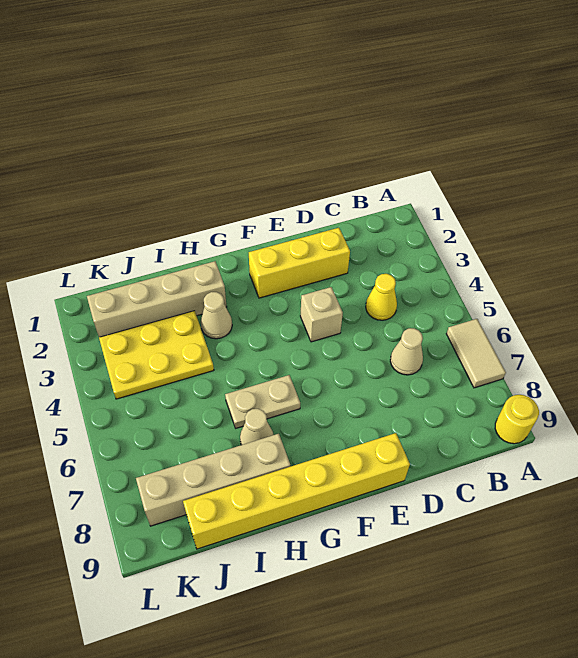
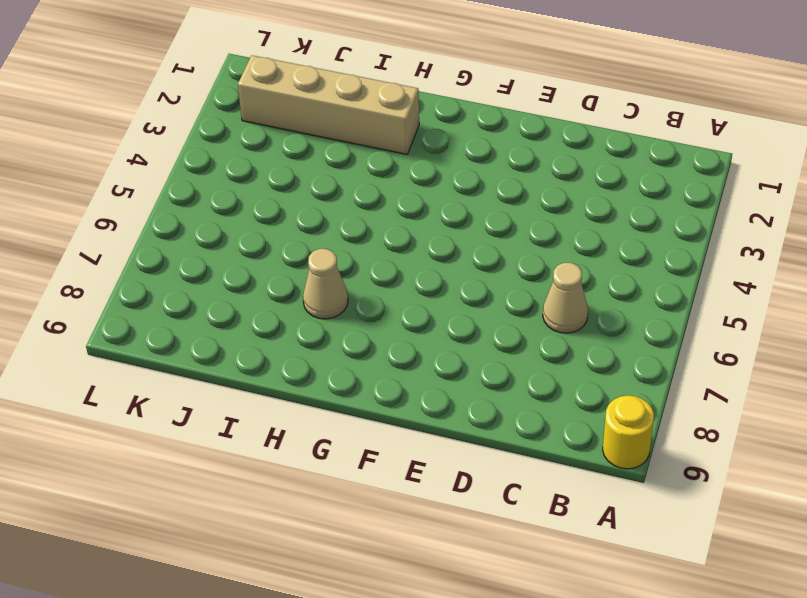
none -> tan tile A6:A7 level 1
none -> yellow cone C4 level 1
none -> yellow brick D2:F2 level 1

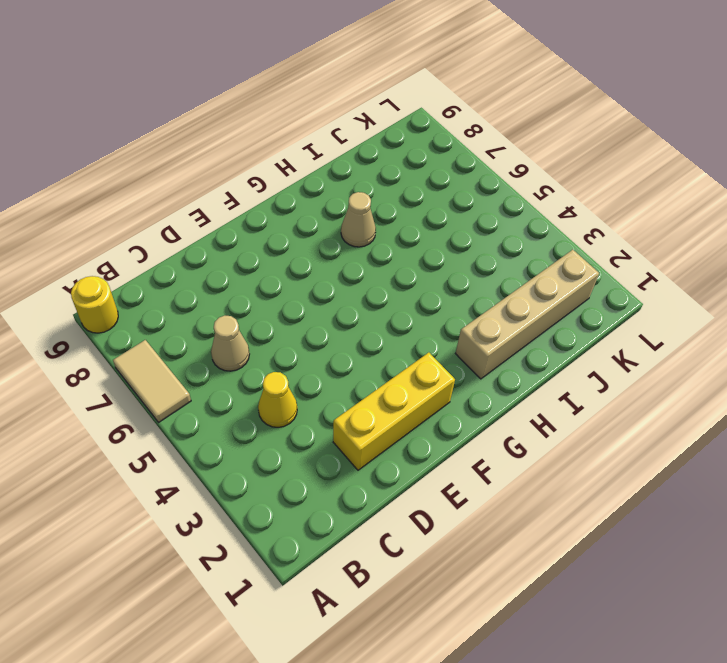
none -> tan brick E4 level 1
none -> yellow brick E9:J9 level 1
none -> tan plate G6:H6 level 1

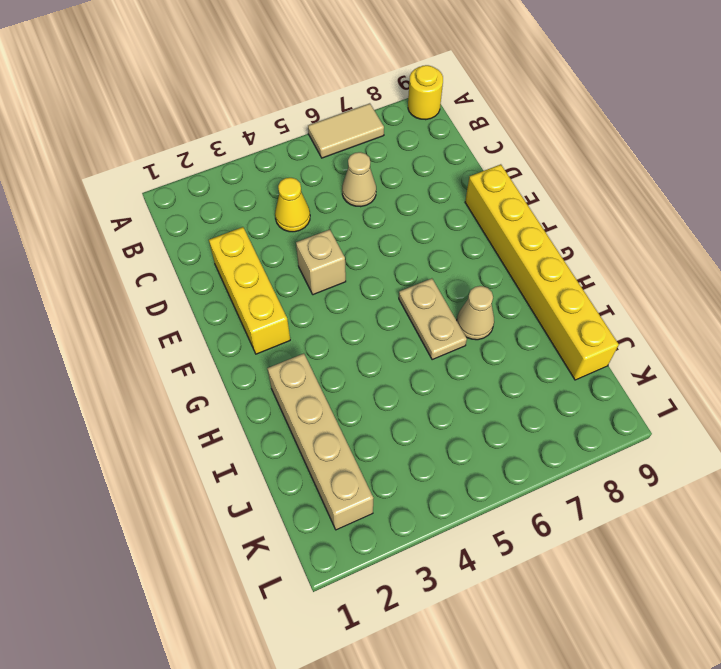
none -> tan cone H3 level 1
none -> tan brick H8:K8 level 1
none -> yellow plate I3:K4 level 1

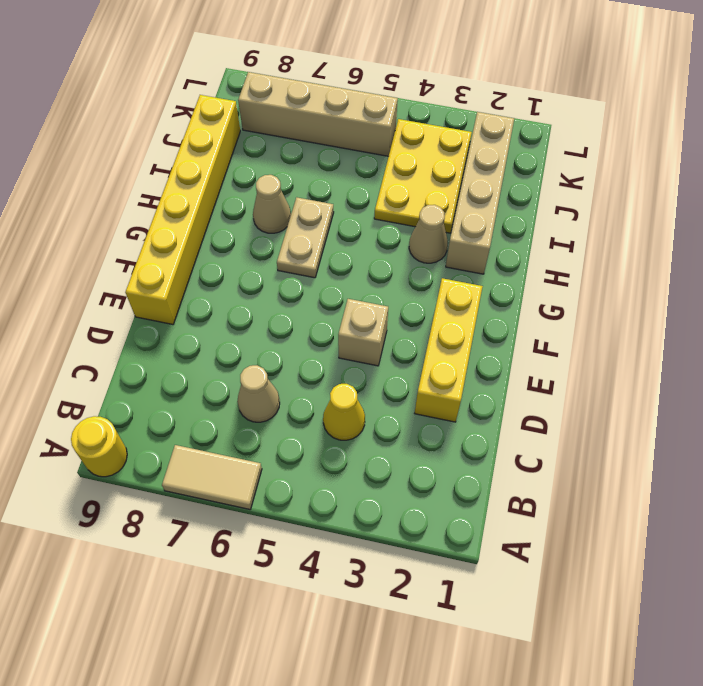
tan brick K5:K8 level 1 -> tan brick H8:K8 level 1

